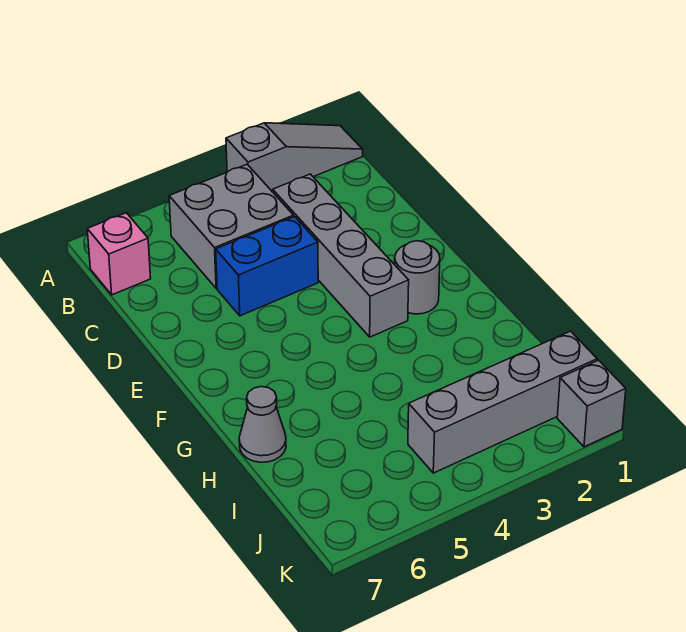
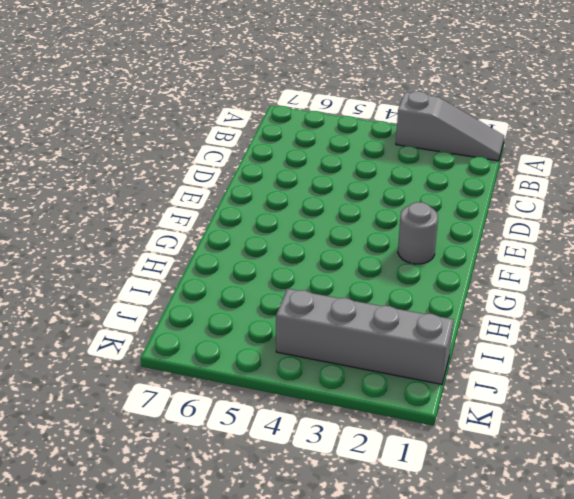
none -> grey brick B4:C5 level 1
none -> pink brick B7 level 1

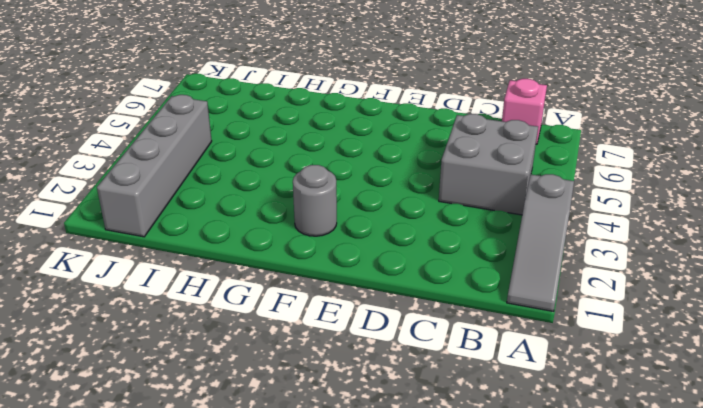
none -> grey brick C3:F3 level 1
none -> blue brick D4:D5 level 1

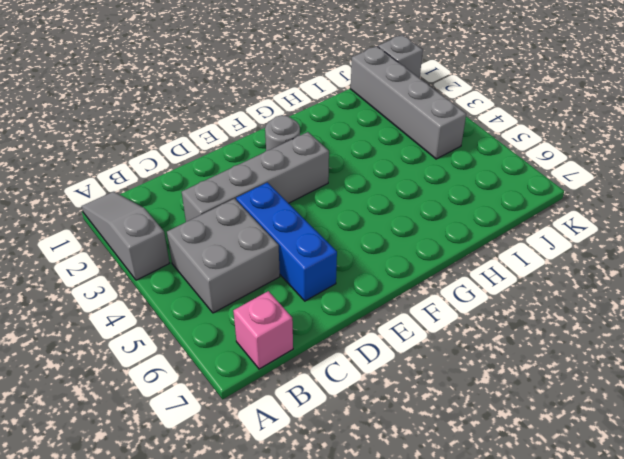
blue brick D4:D6 level 1 -> blue brick D4:D5 level 1
none -> grey cone H7 level 1

